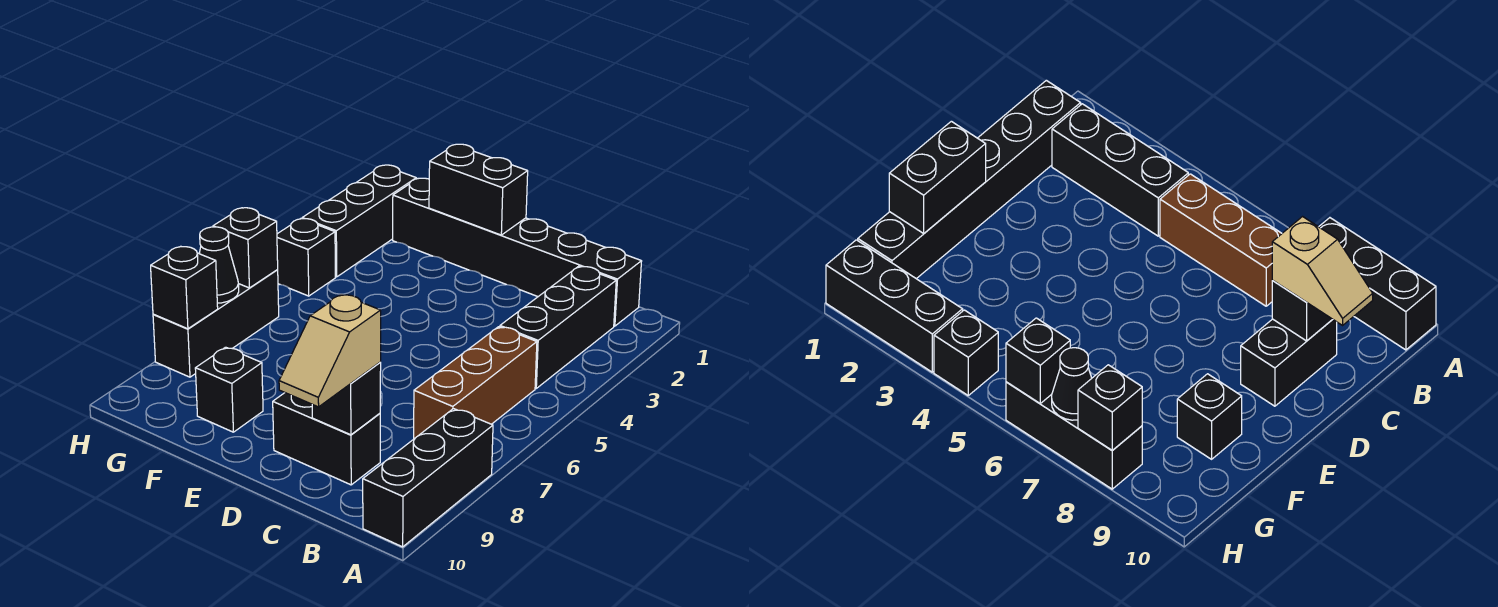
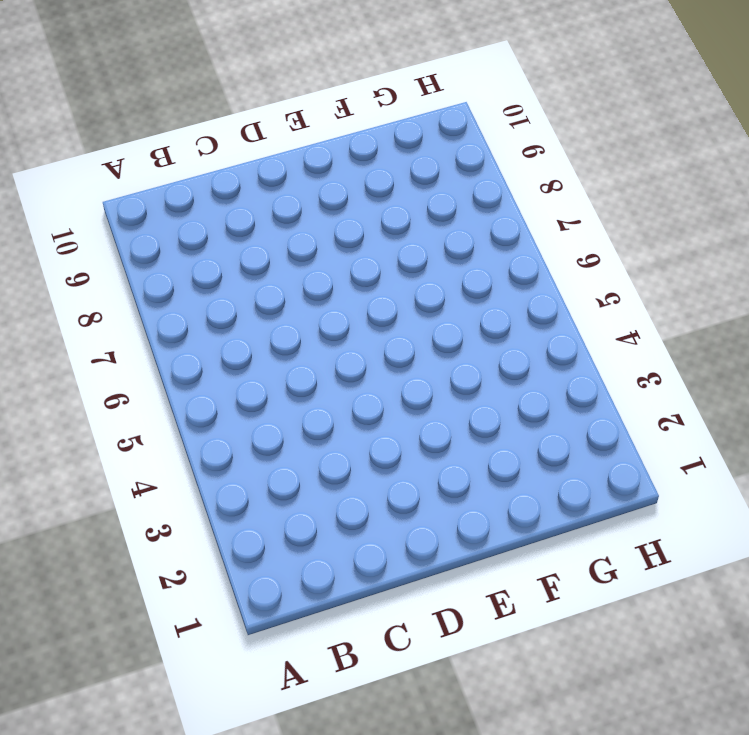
none -> black brick A8:A10 level 1
none -> black brick B1:G1 level 1
none -> black brick B2:B4 level 1

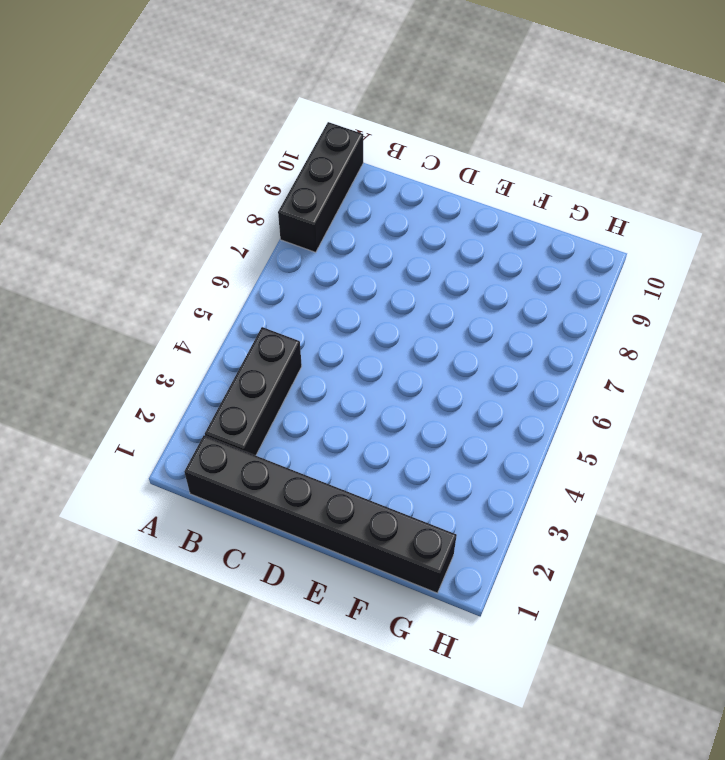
none -> brown brick B5:B7 level 1
none -> black brick C9:D9 level 1
none -> black brick F9 level 1

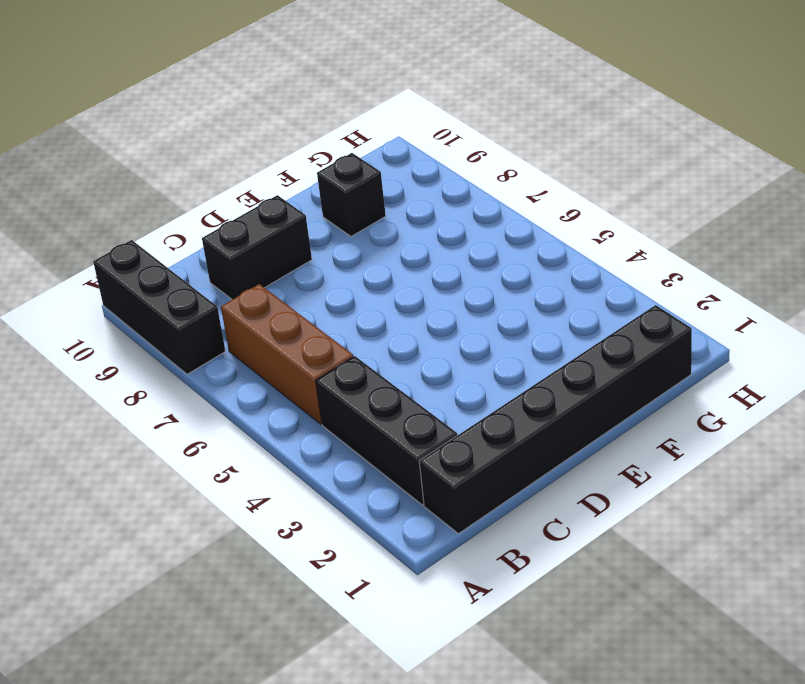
none -> black brick H1:H3 level 1
none -> black brick H4 level 1
none -> black brick H6:H8 level 1

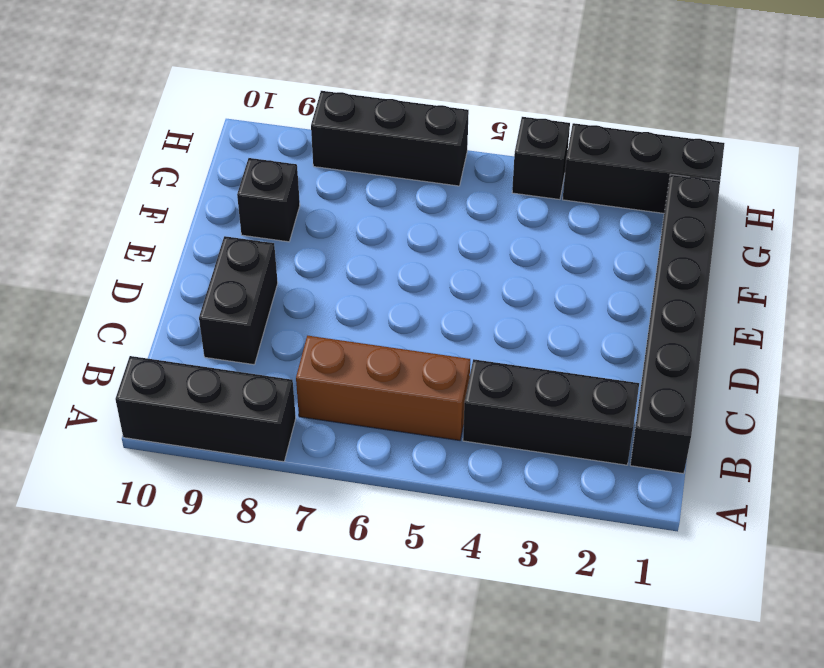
none -> black brick C9 level 2
none -> black brick E1:F1 level 2
none -> black brick H6 level 2

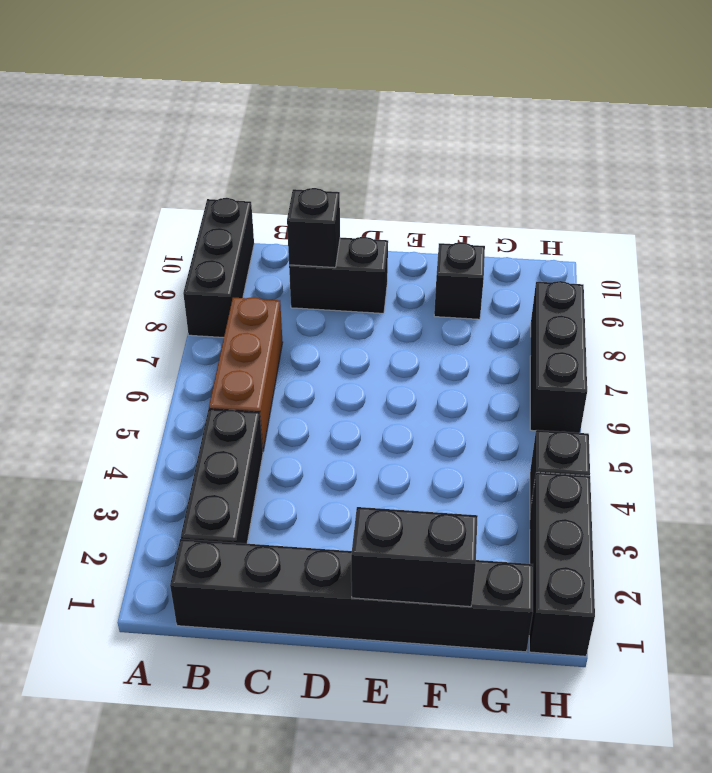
none -> black brick H6 level 2
none -> black cone H7 level 2
none -> black brick H8 level 2

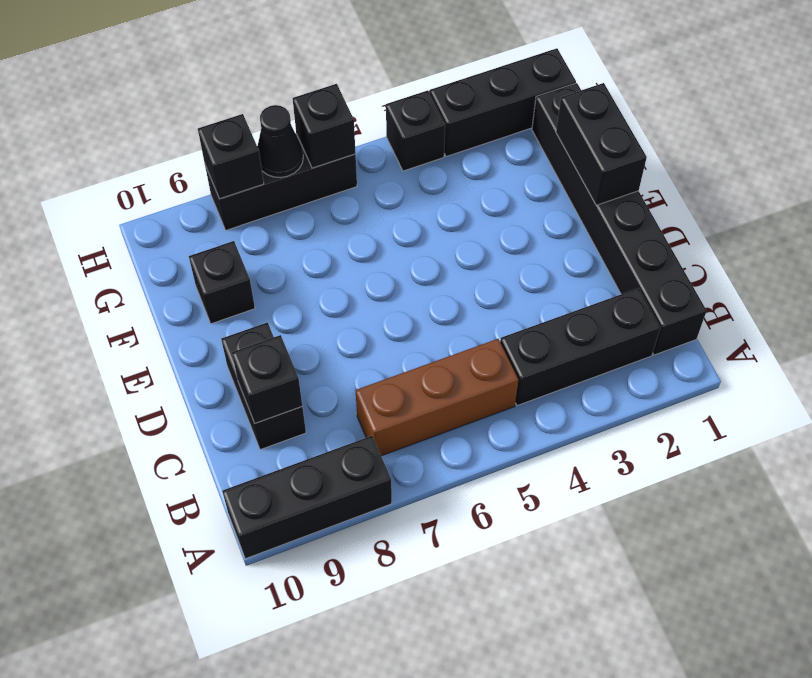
none -> tan slope C9:C10 level 3 top 9

